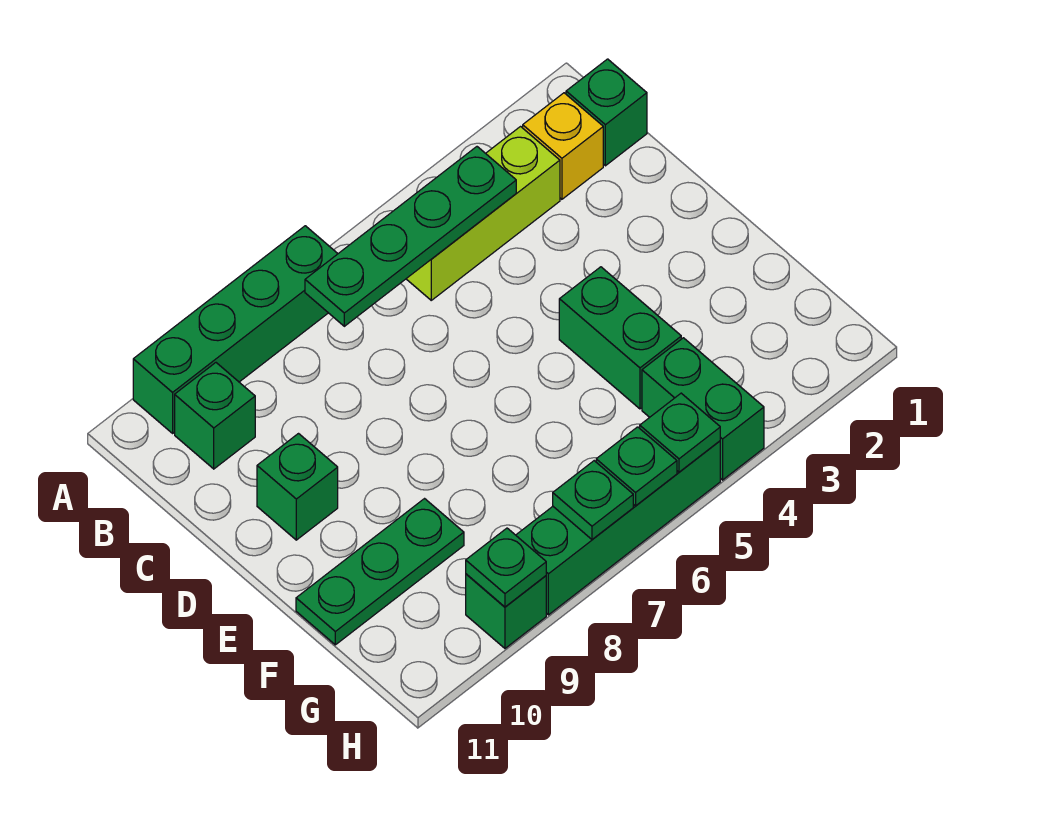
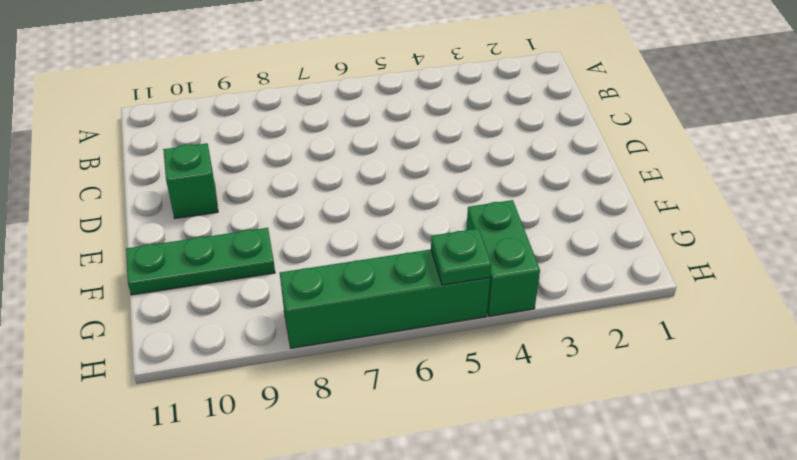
none -> green brick A7:A10 level 1
none -> green brick B1 level 1
none -> yellow brick B2 level 1

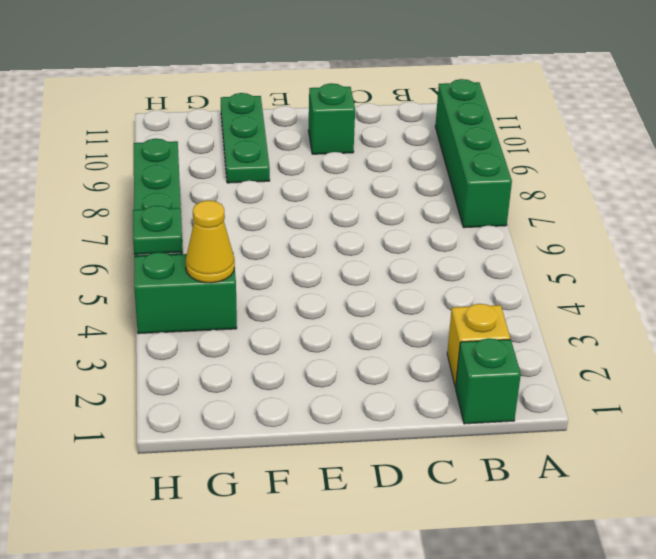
yellow cone G4 level 2 -> none
none -> lime brick B3:B5 level 1
none -> green brick B10 level 1
none -> green brick E4:F4 level 1

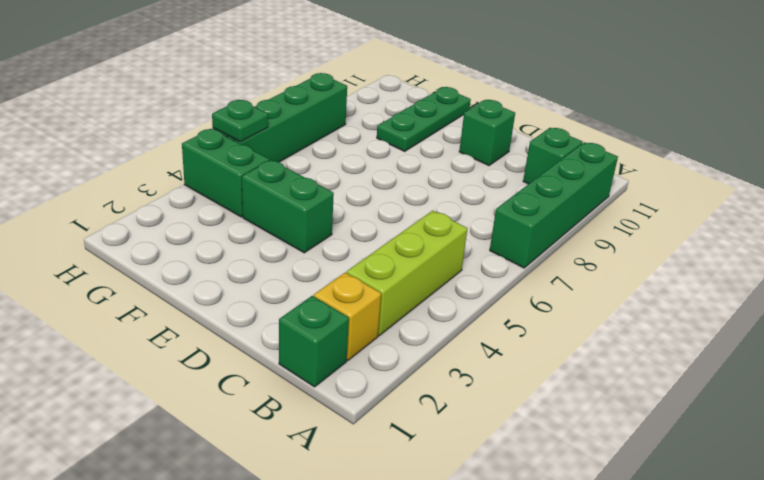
none -> green brick H9 level 1
none -> green plate B4:B7 level 2
none -> green plate H6 level 2

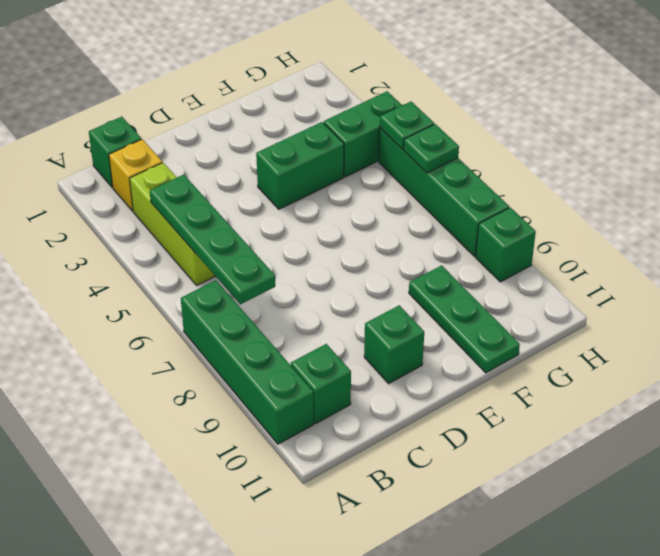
none -> green plate H7 level 2
none -> green plate H9 level 2

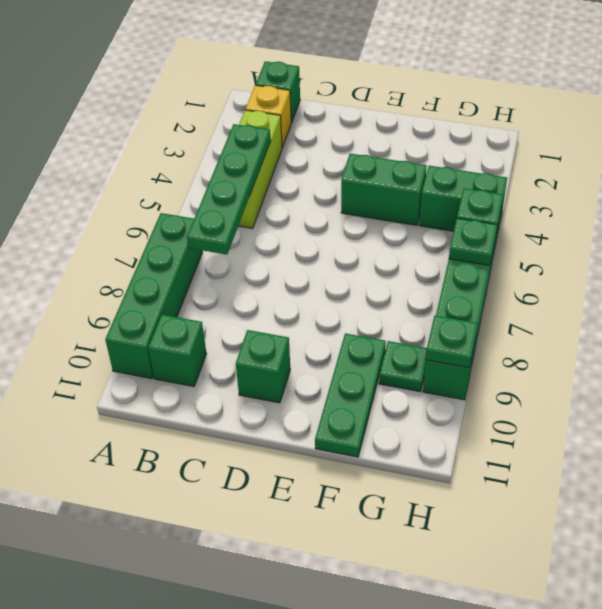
green plate G9 level 1 -> green plate H7 level 2

